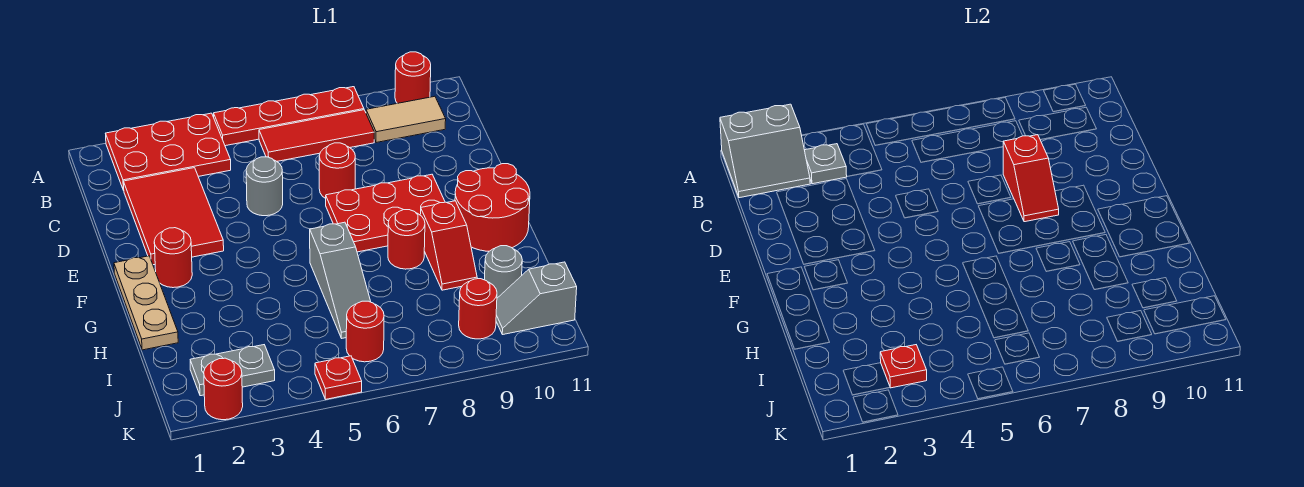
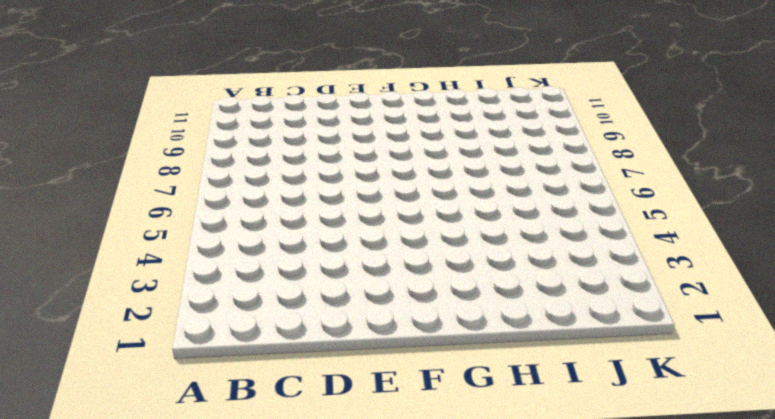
none -> red plate A2:B4 level 1
none -> red plate A5:A8 level 1
none -> red round brick A10 level 1

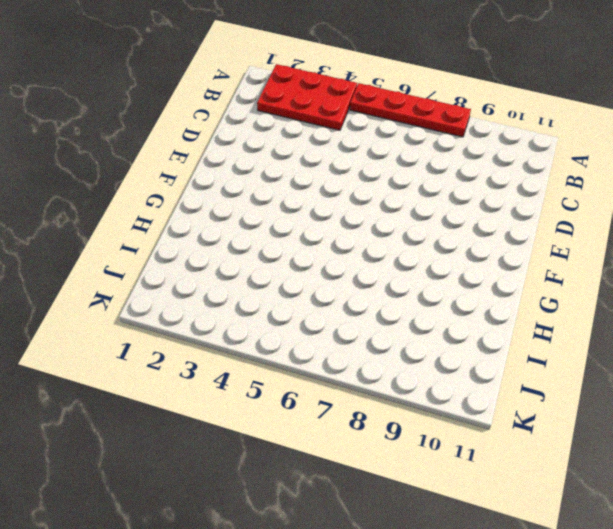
none -> red round brick A10 level 1
none -> red tile B6:B8 level 1
none -> tan tile B9:B10 level 1

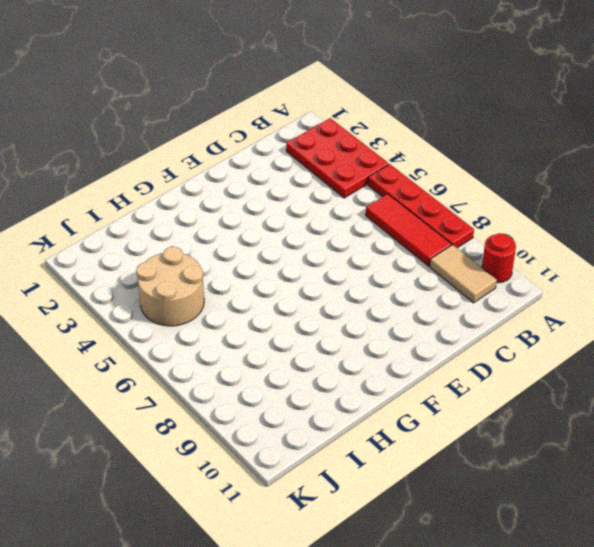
tan round brick I4:J5 level 1 -> none
none -> red tile C2:E3 level 1
none -> grey round brick D5 level 1
none -> red round brick D7 level 1

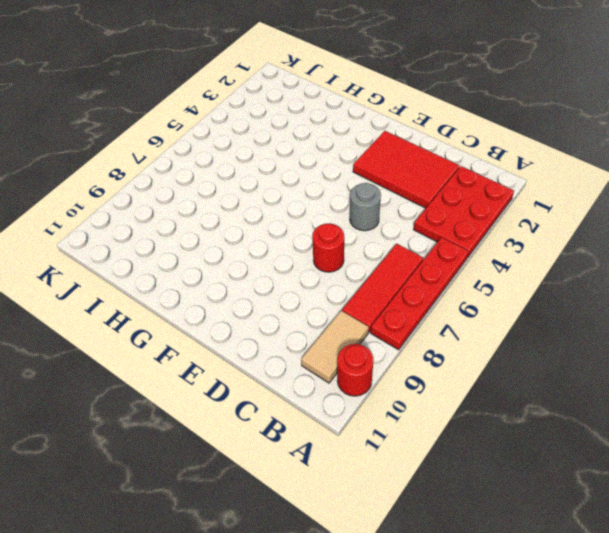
none -> red plate E7:F9 level 1
none -> tan plate F1:H1 level 1
none -> red round brick F2 level 1

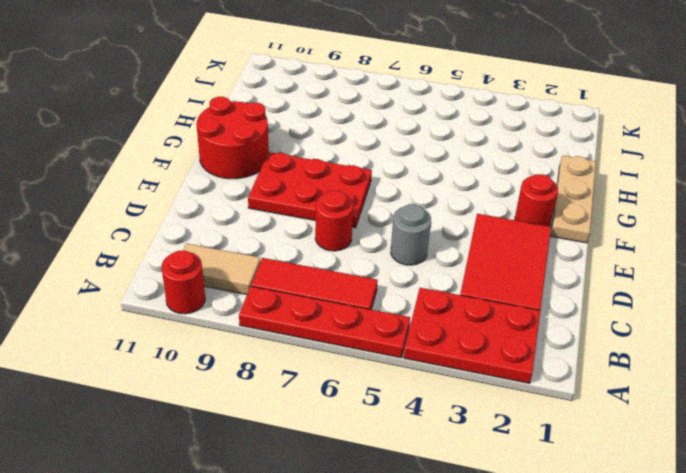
none -> grey slope G6:I6 level 1 top G
none -> red round brick G8 level 1
none -> red slope G9:H9 level 1 top G

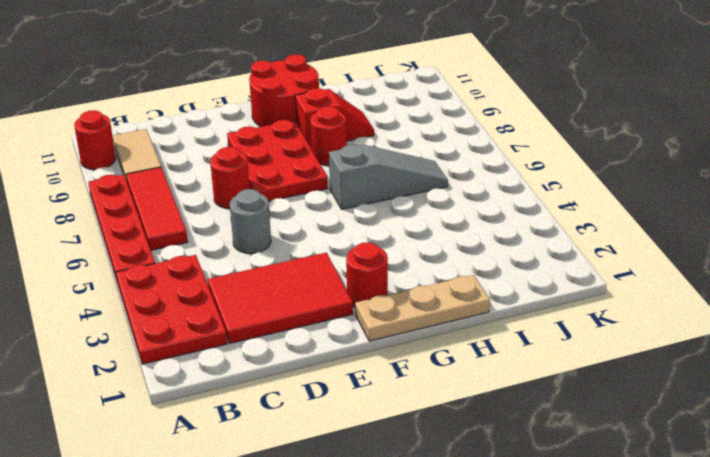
none -> grey round brick I10 level 1
none -> grey plate J2:J3 level 1
none -> red round brick J6 level 1

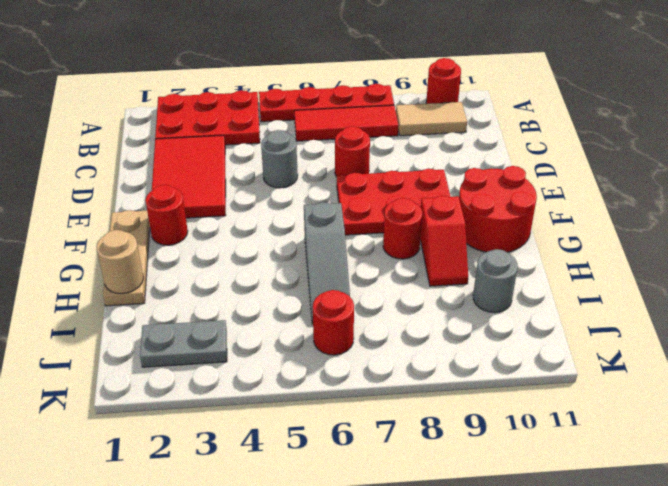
tan round brick H1 level 2 -> none
none -> red round brick J9 level 1
none -> grey slope J10:J11 level 1 top 11
none -> red round brick K2 level 1

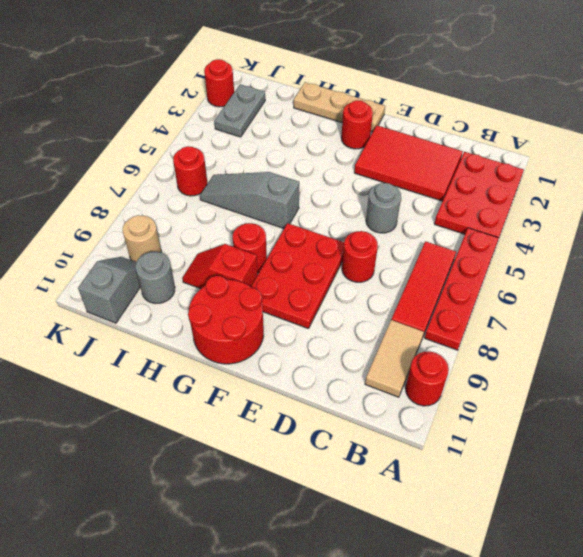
tan round brick J9 level 1 -> red round brick J9 level 1
none -> red plate K5 level 1
none -> grey slope A1:B2 level 2 top A
none -> grey plate B3 level 2

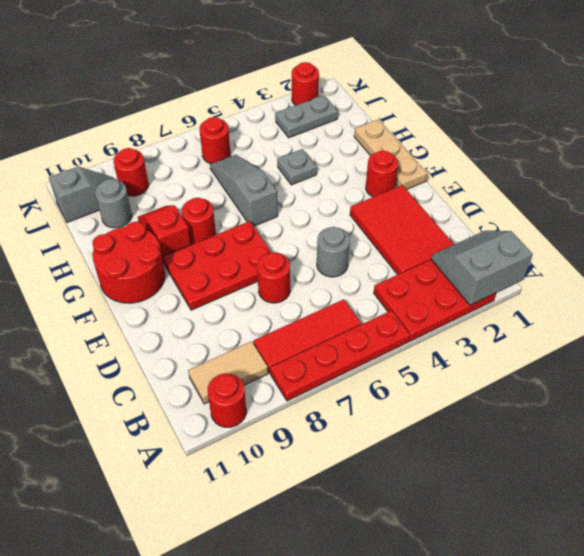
grey plate H4 level 1 -> grey plate B3 level 2
none -> red plate K5 level 1
none -> red slope D8:E8 level 2 top D
none -> red plate J3 level 2

